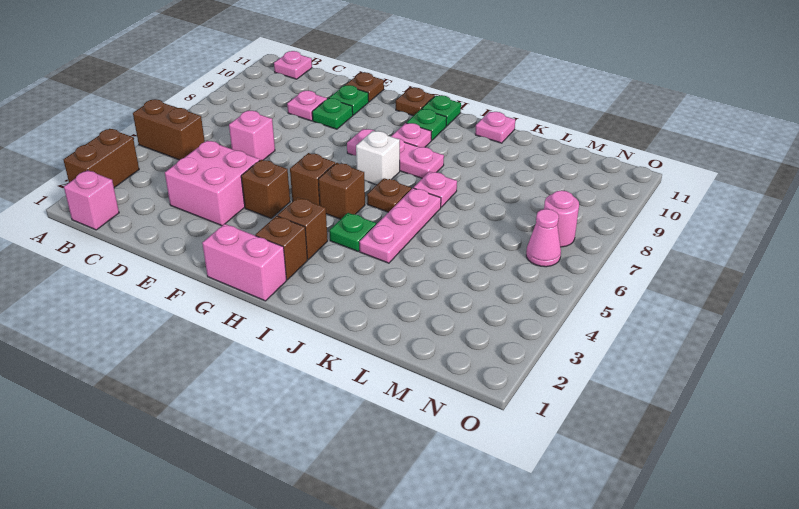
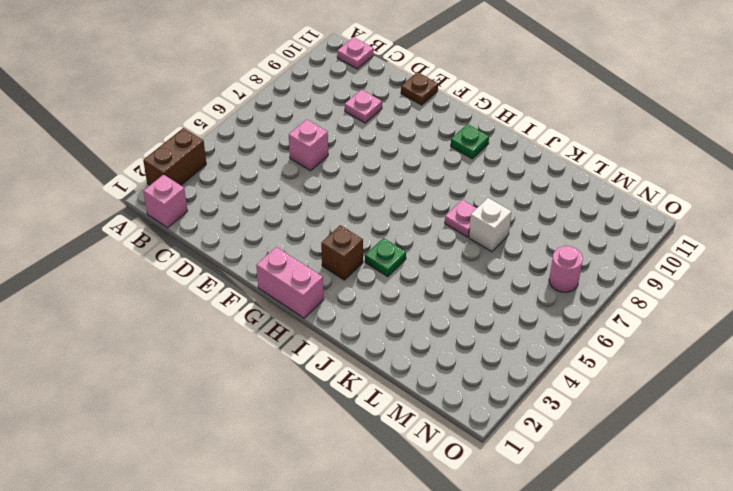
white brick K7 level 1 -> white brick H7 level 1
none -> brown brick A5:B5 level 1
none -> pink brick D3:E4 level 1
none -> green plate E9 level 1

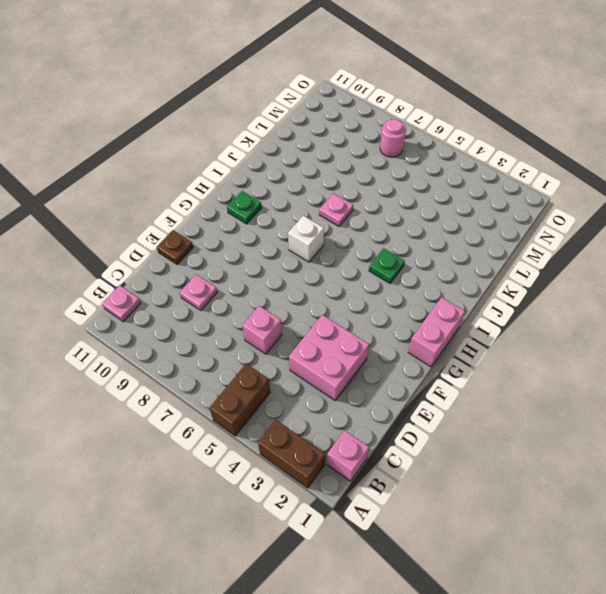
none -> green plate E9 level 1
none -> green plate E10 level 1
none -> brown brick F4 level 1

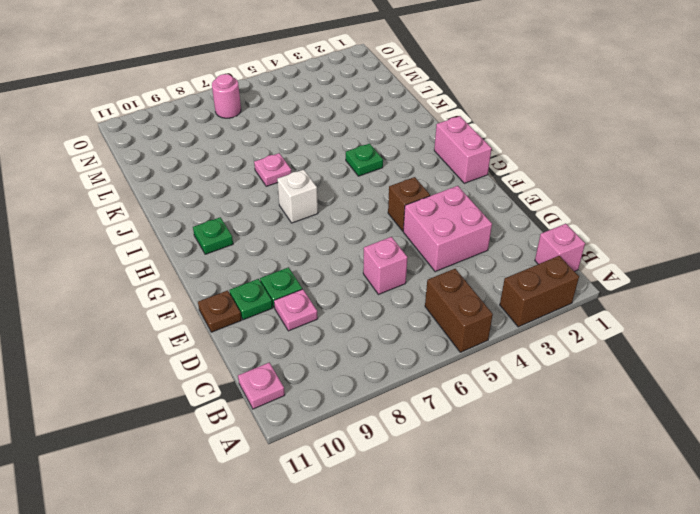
none -> brown brick G5 level 1
none -> pink plate G8:I8 level 1
none -> brown plate G11 level 1

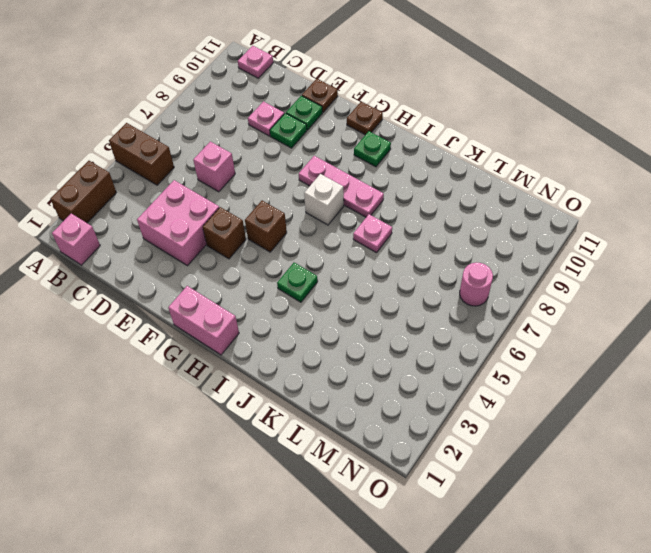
none -> brown brick H2 level 1
none -> brown brick H3 level 1
none -> brown brick H5 level 1

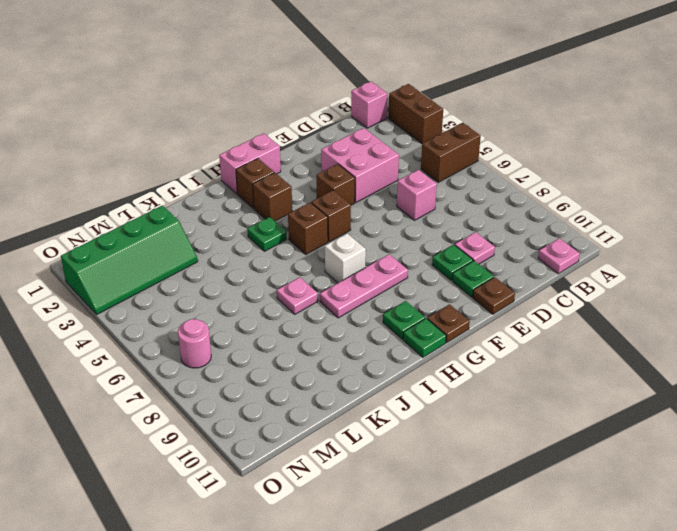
green slope L2:O3 level 1 top 2 -> none
none -> pink plate H9 level 1
none -> brown plate I6 level 1
none -> pink plate J4:J6 level 1

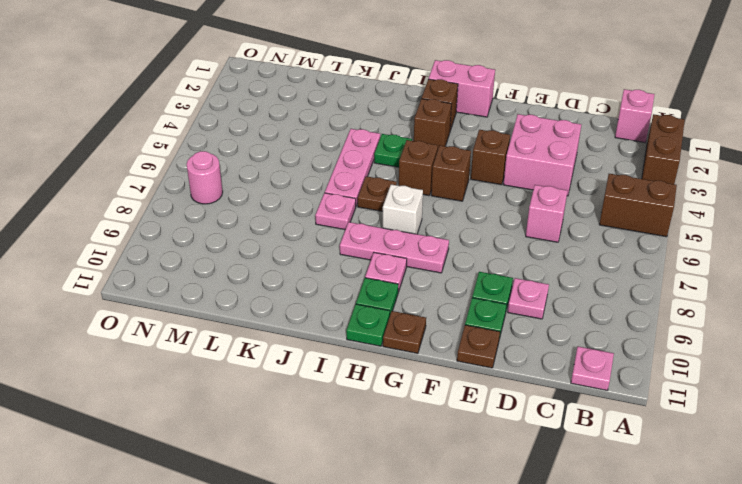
none -> pink plate J11 level 1
none -> pink cone N6 level 1

